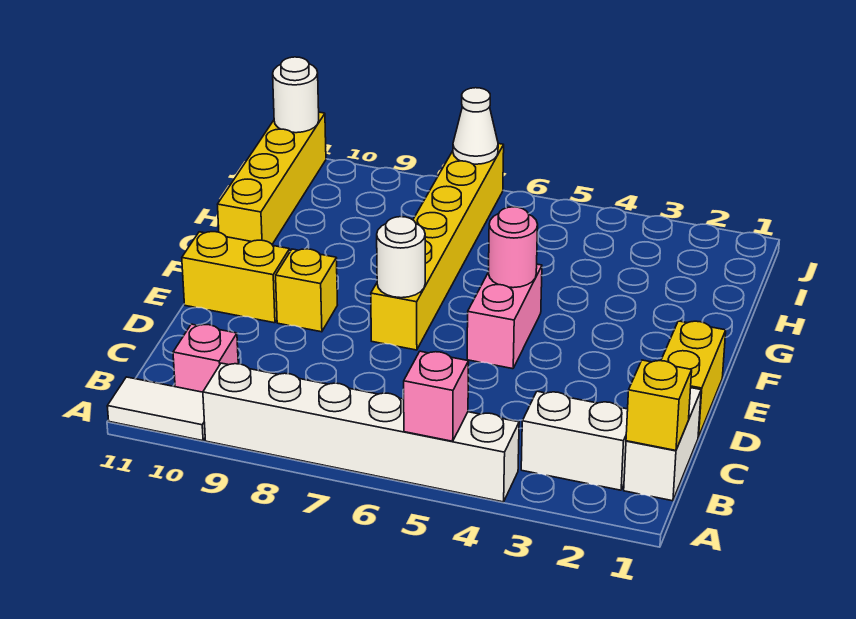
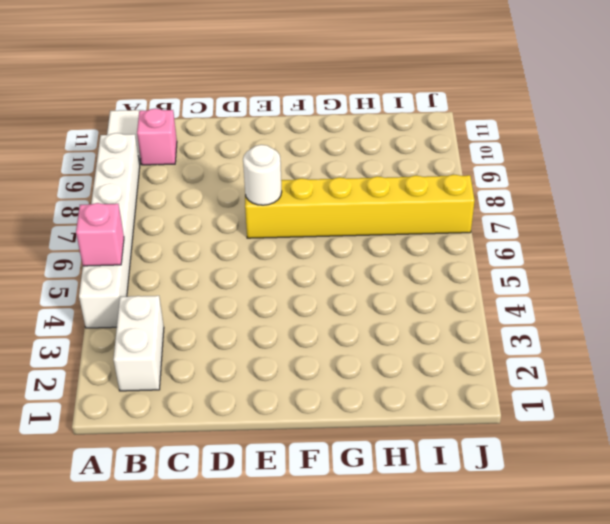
none -> white brick B1:C1 level 1
none -> yellow brick D1:E1 level 1
none -> pink brick E5:F5 level 1

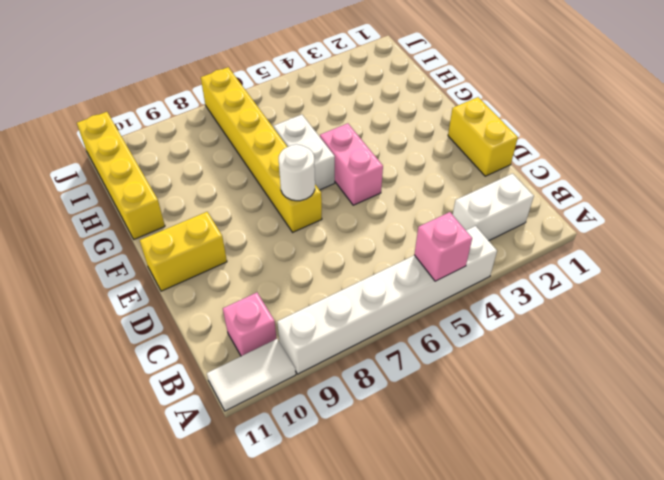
white brick F6:G6 level 1 -> white brick B1:C1 level 1
none -> yellow brick E9 level 1
none -> yellow brick B1 level 2
none -> pink round brick F5 level 2

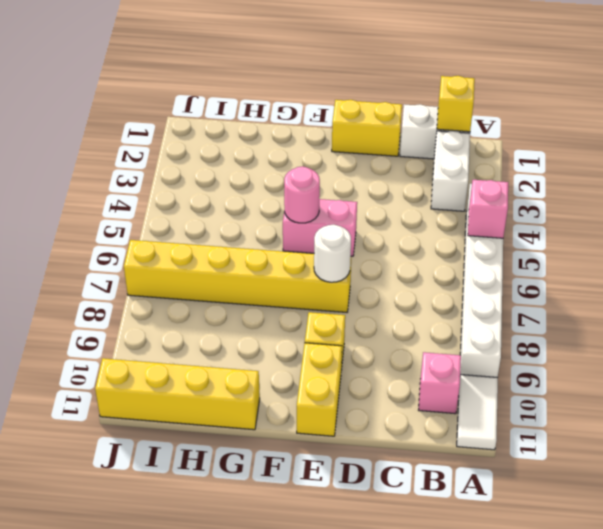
none -> white cone J7 level 2
none -> white round brick J11 level 2

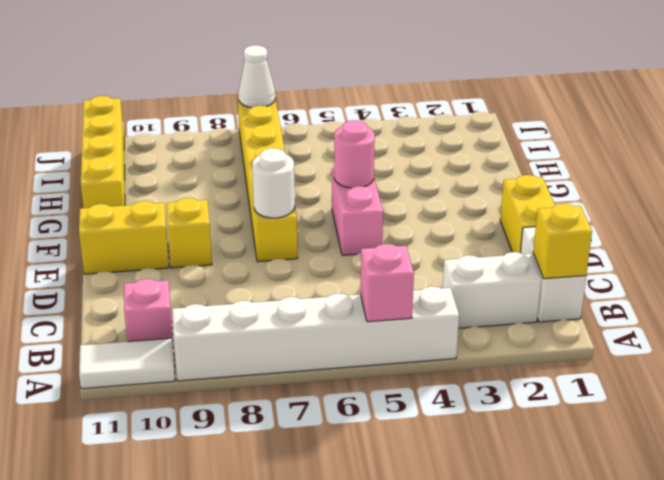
none -> white round brick J11 level 2

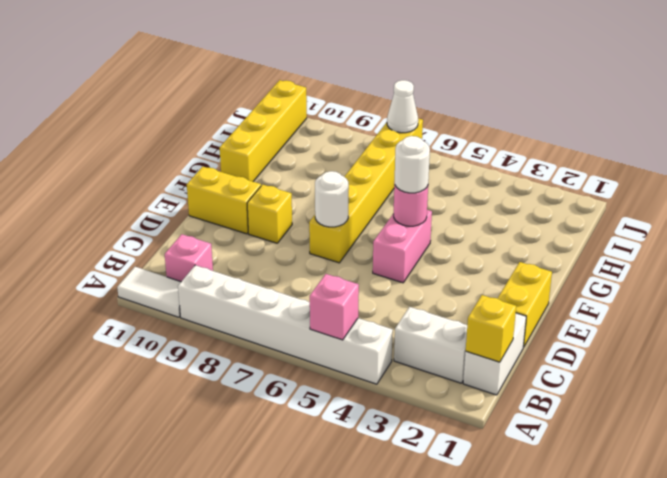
white round brick F5 level 3 -> white round brick J11 level 2

